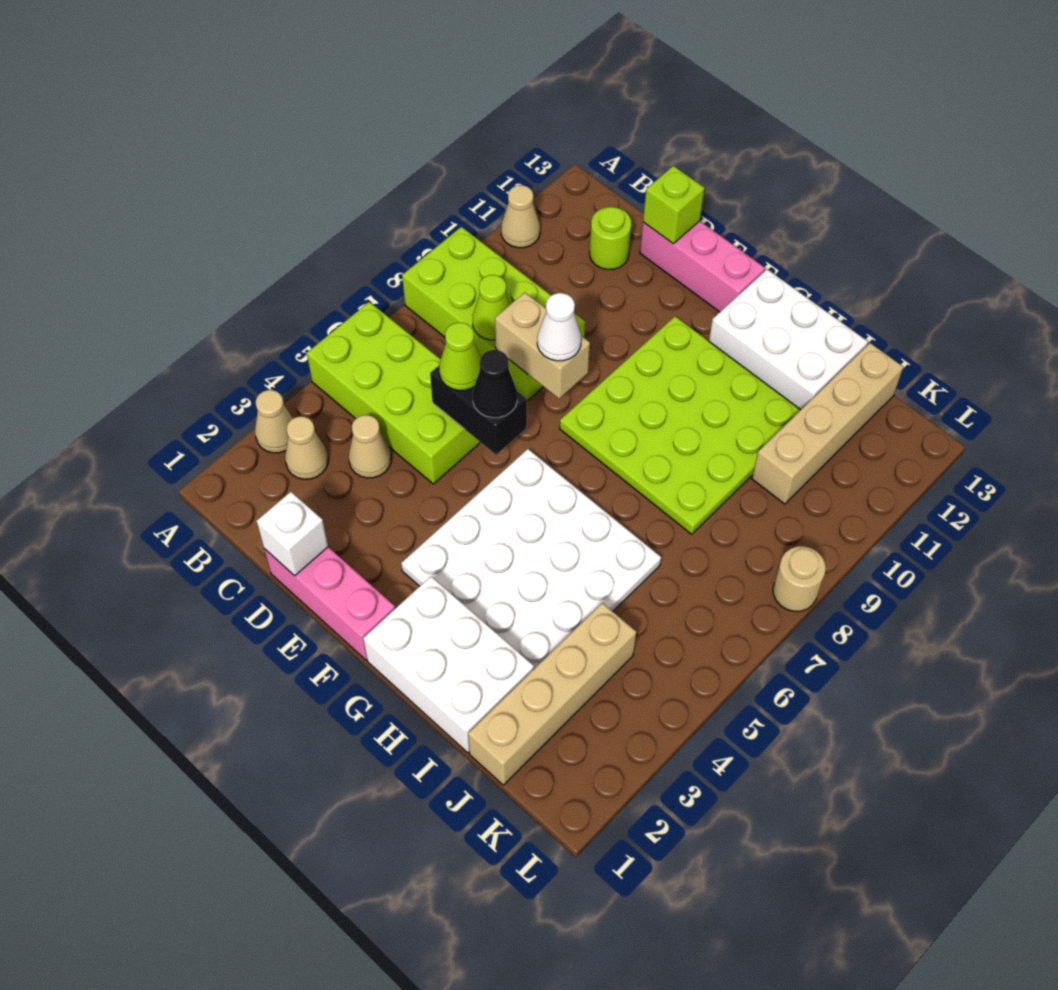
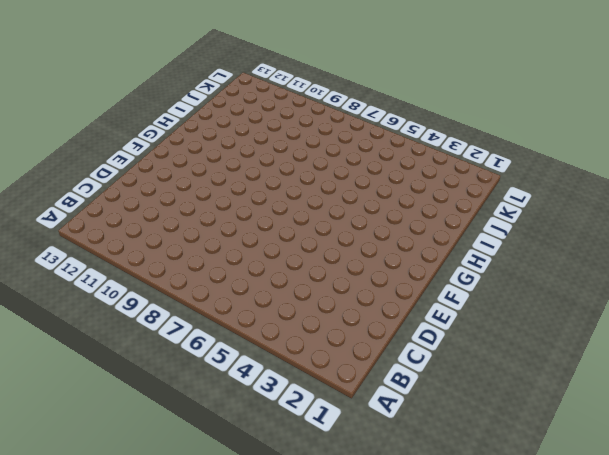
none -> tan cone A3 level 1
none -> lime brick A5:D6 level 1
none -> lime brick A8:D9 level 1

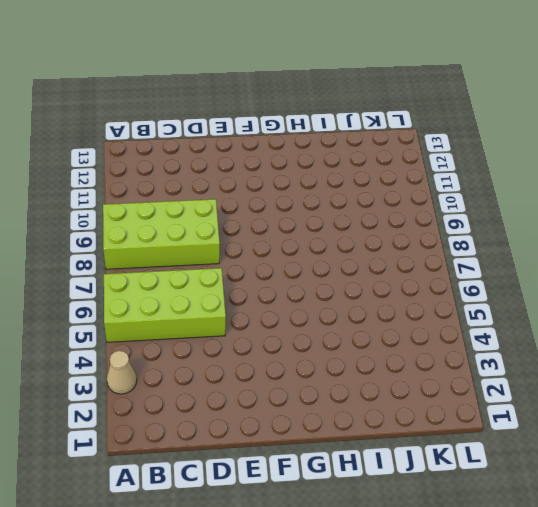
none -> tan cone A11 level 1
none -> tan cone B3 level 1
none -> tan cone C4 level 1

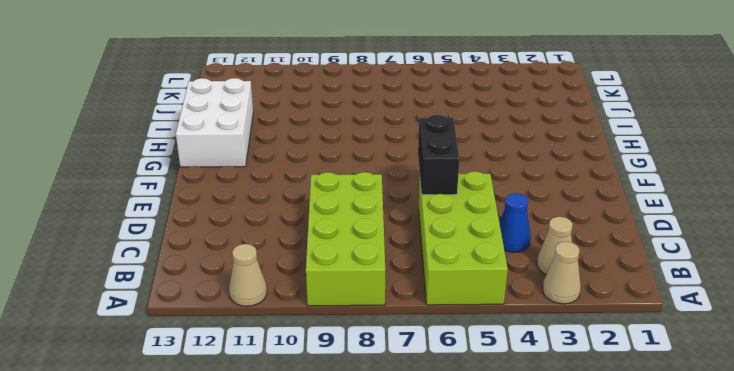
blue cone C4 level 1 -> tan cone C4 level 1
none -> lime round brick C12 level 1
none -> pink brick D1:F1 level 1
none -> pink brick D13:F13 level 1

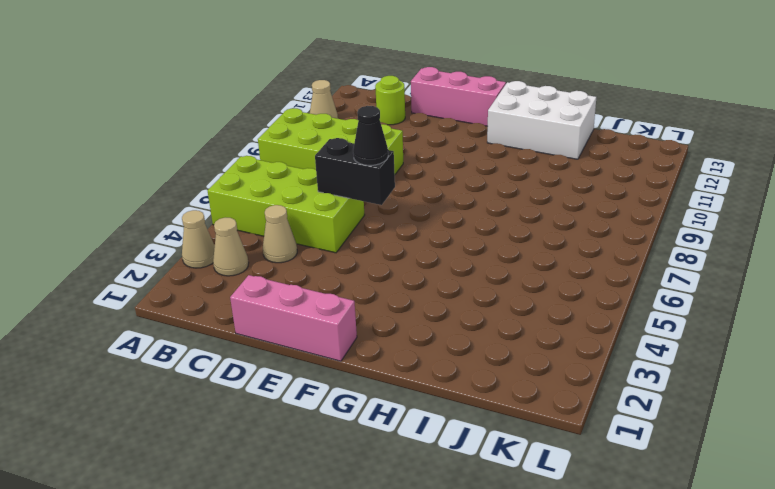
none -> white plate F3:I6 level 1
none -> lime plate F8:I11 level 1
none -> white brick G1:I2 level 1

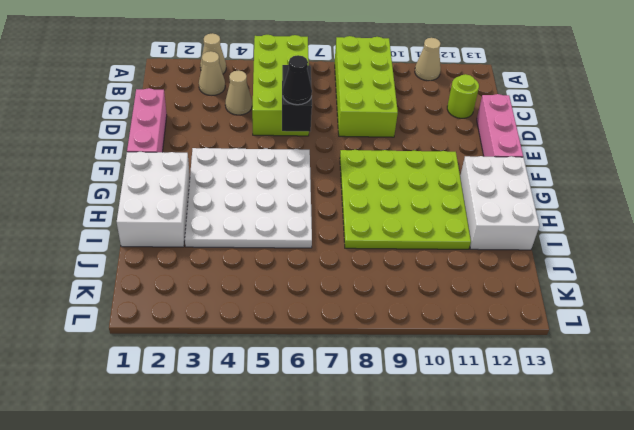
none -> tan brick J1:J4 level 1
none -> tan brick J10:J13 level 1
none -> tan round brick L8 level 1

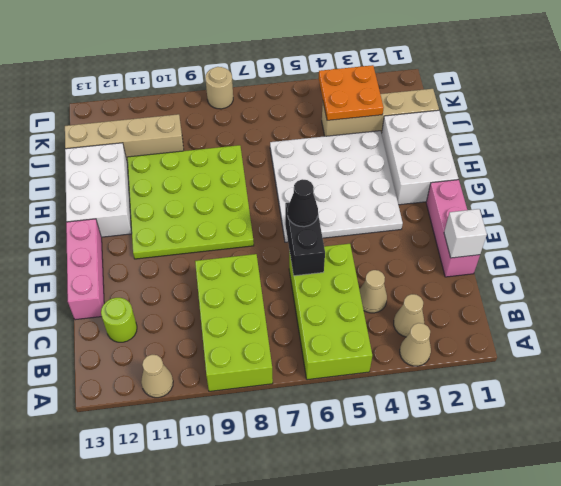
orange plate J3:K4 level 2 -> none
none -> lime cone C8 level 2
none -> tan brick D8:E8 level 2
none -> lime brick D13 level 2

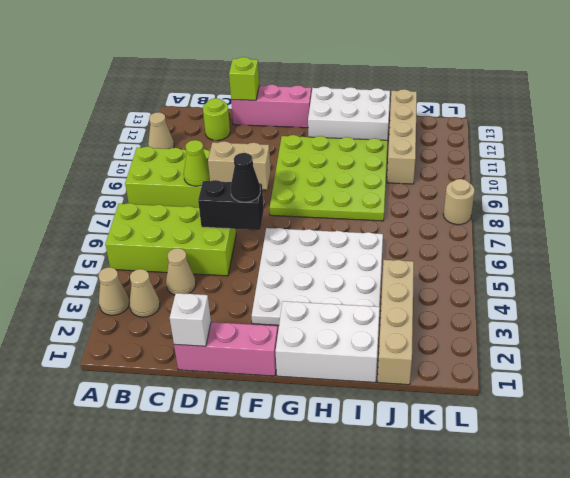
none -> lime cone D6 level 3
none -> white cone E8 level 3

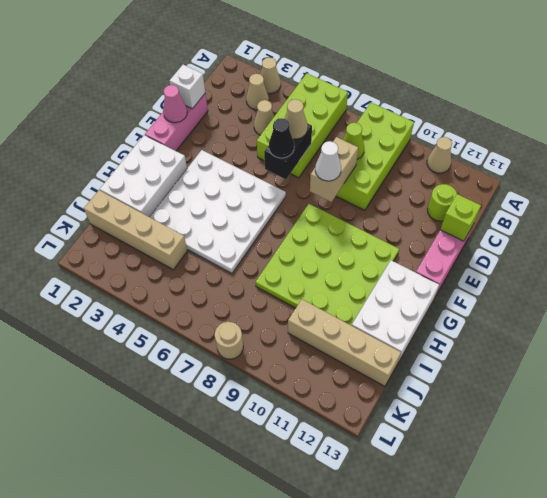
tan cone D6 level 3 -> lime cone D6 level 3
pink cone E1 level 2 -> none

